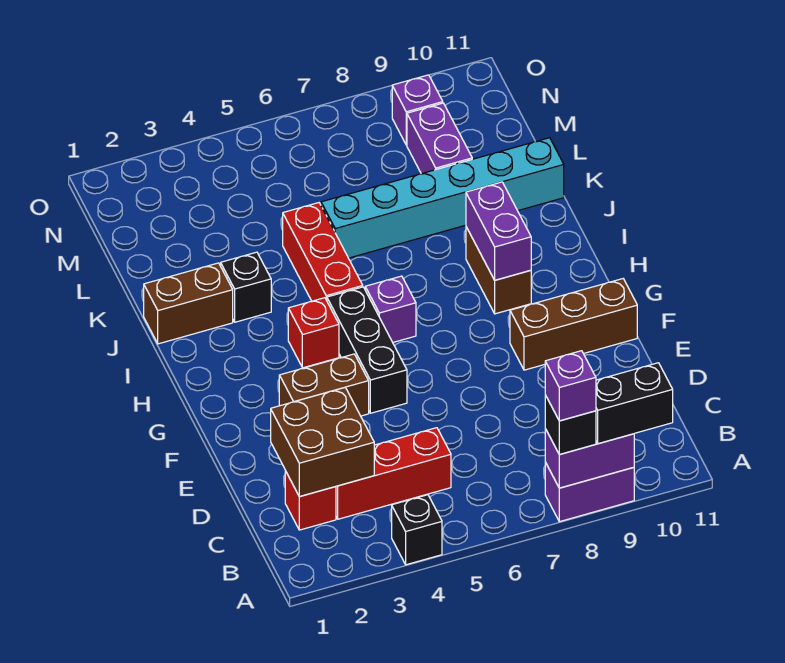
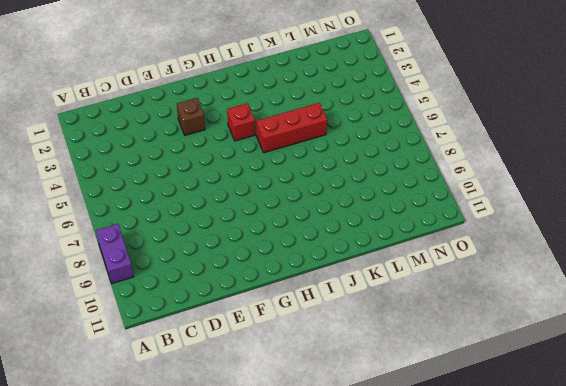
brown brick F3 level 1 -> brown brick F3:F4 level 1
none -> black brick A4 level 1
none -> red brick C2 level 1
none -> red brick C3:C5 level 1

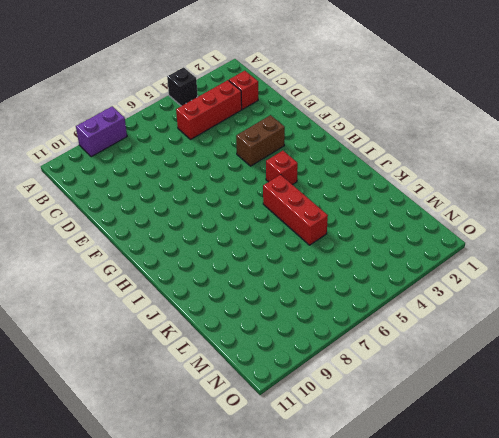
none -> black brick F5:H5 level 1
none -> brown brick F9:F11 level 1
none -> purple brick H6 level 1

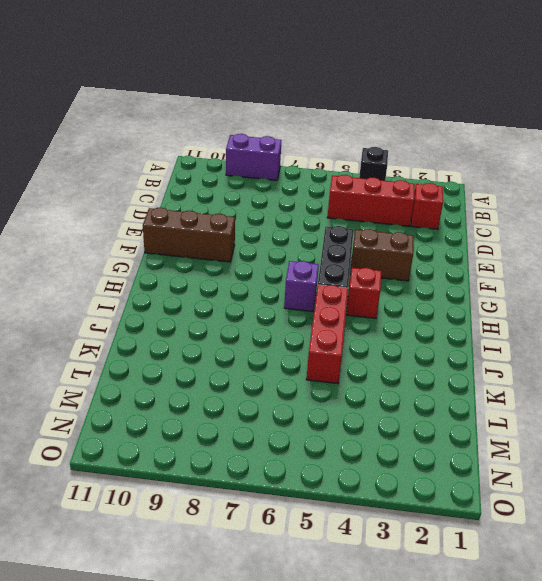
none -> brown brick H9:I9 level 1
none -> brown brick J1:J2 level 1
none -> black brick J3 level 1

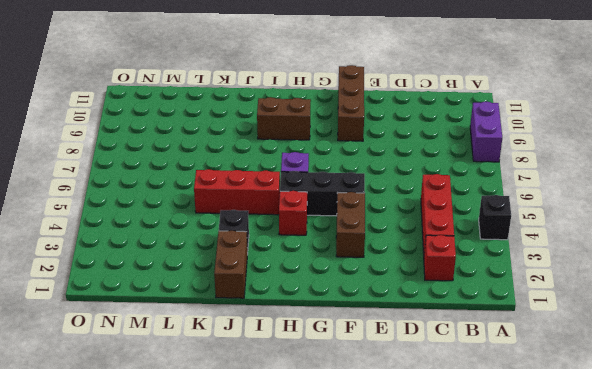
none -> cyan brick K6:K11 level 1
none -> purple brick L9:M9 level 1
none -> purple brick N9 level 1

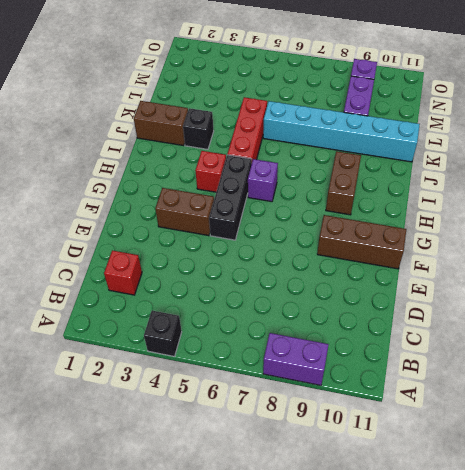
none -> red brick C3:C5 level 1
none -> purple brick A8:A9 level 2
none -> brown brick C2:D3 level 2

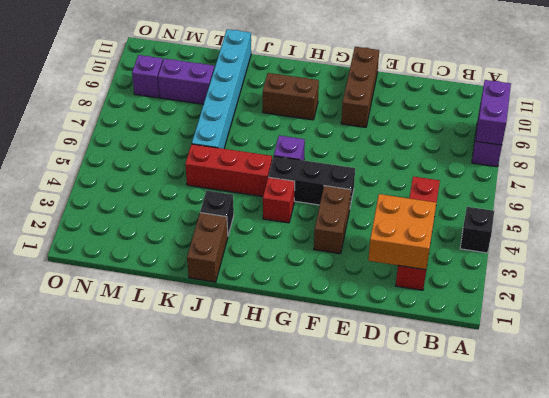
orange brick C2:D3 level 2 -> brown brick C2:D3 level 2
none -> purple brick H9:I9 level 2
none -> black brick A8 level 3
none -> black brick A9:A10 level 3

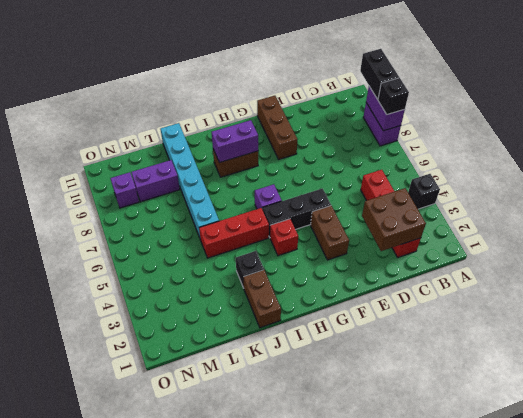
none -> purple brick A8 level 4

